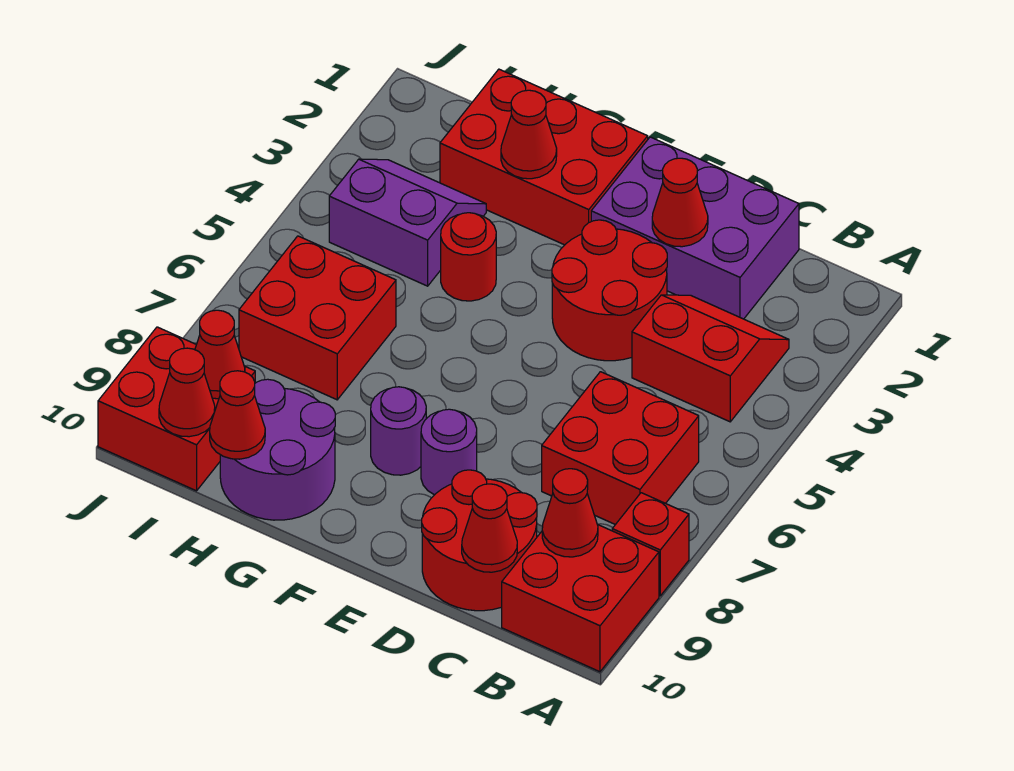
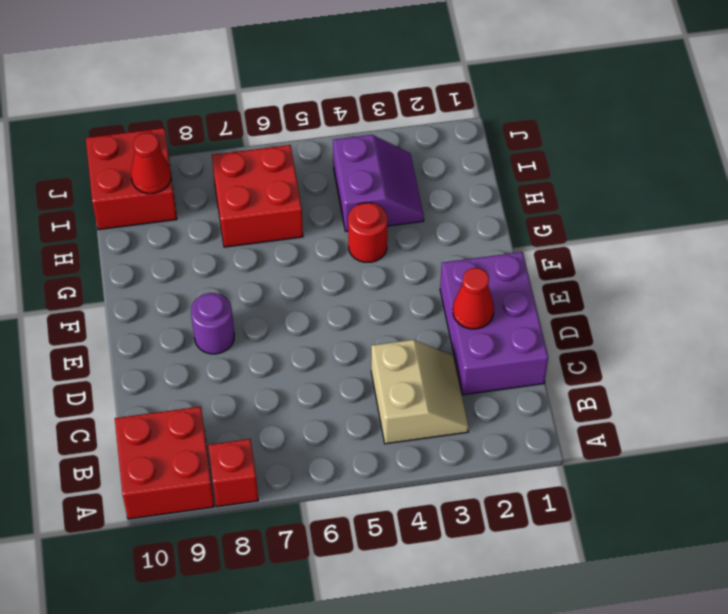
tan slope B3:C4 level 1 top 4 -> red slope B3:C4 level 1 top 4
none -> red brick B6:C7 level 1
none -> red round brick C9:D10 level 1
none -> red round brick D3:E4 level 1

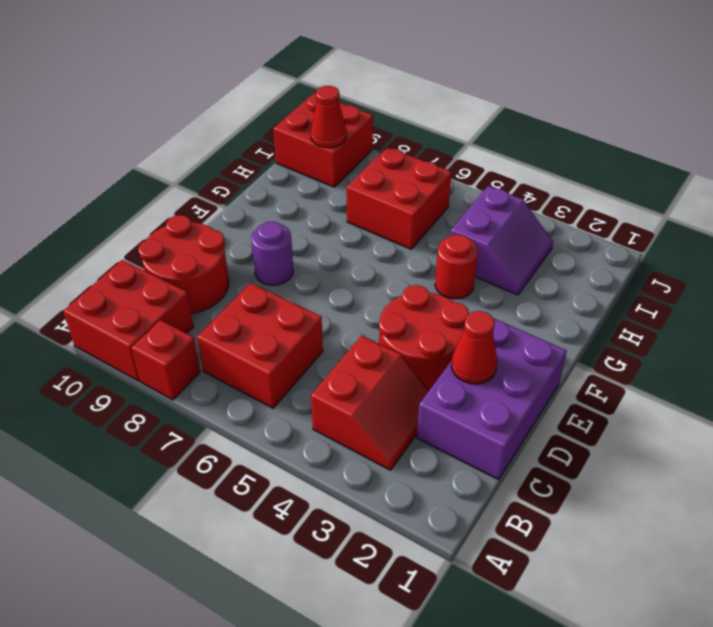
none -> red brick F1:H2 level 1
none -> purple round brick F8 level 1
none -> purple round brick G9:H10 level 1

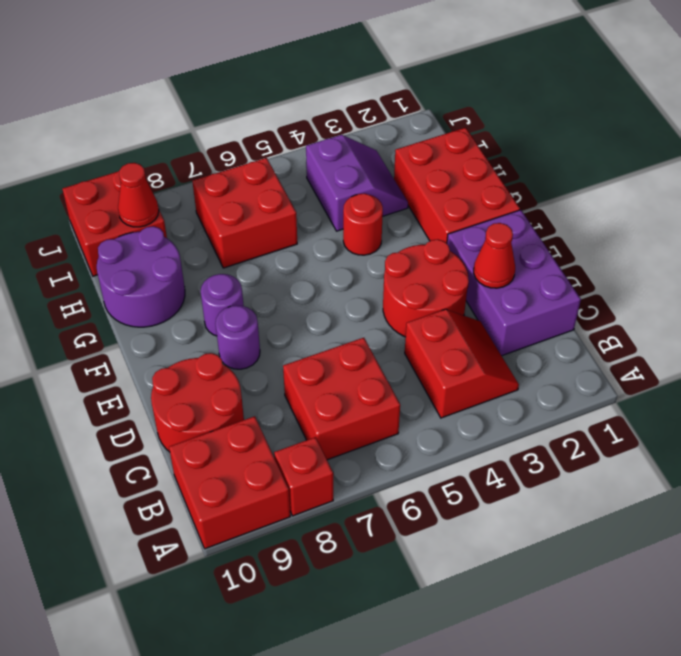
none -> red cone B9 level 2
none -> red cone C10 level 2
none -> red cone G2 level 2

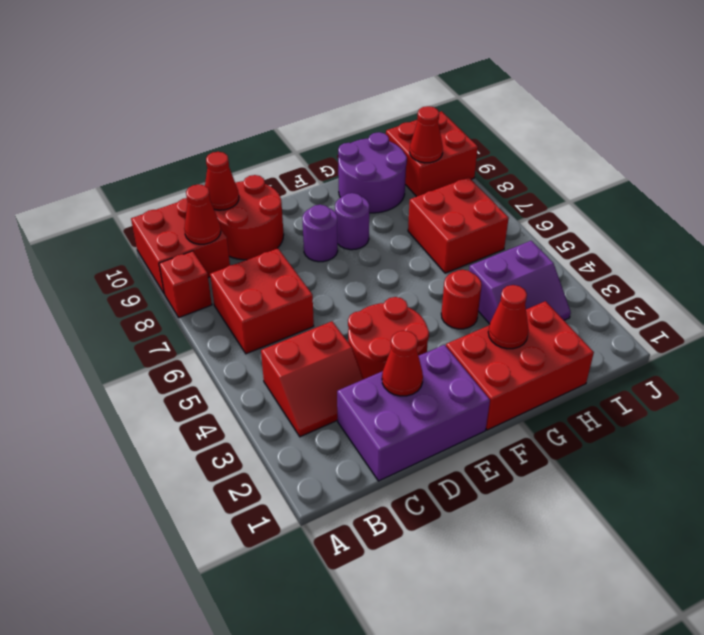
none -> red cone H10 level 2
none -> red cone I10 level 2

